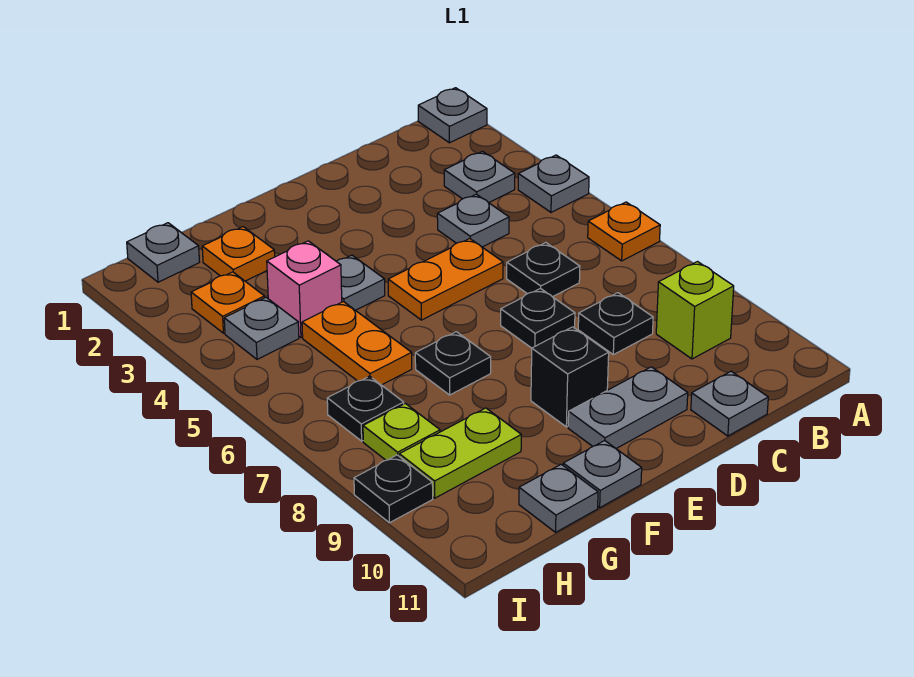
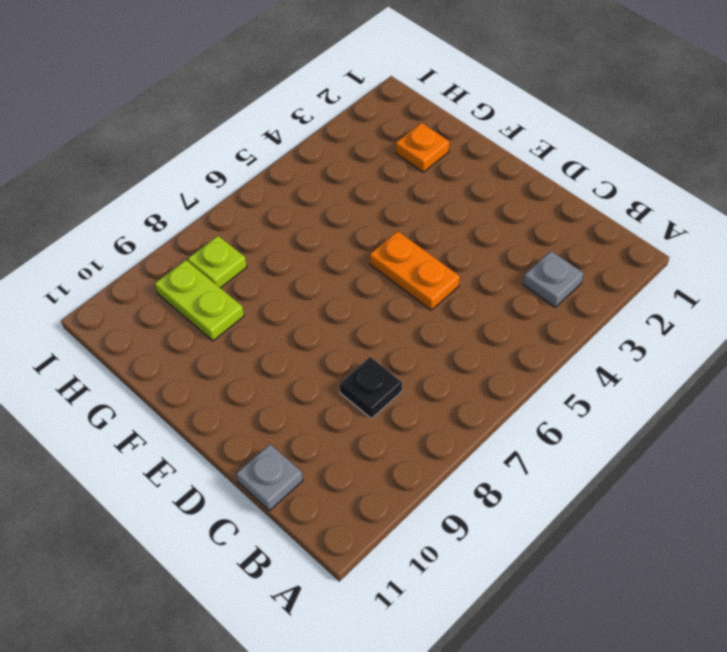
none -> grey plate A1 level 1
none -> grey plate A4 level 1
none -> orange plate A6 level 1

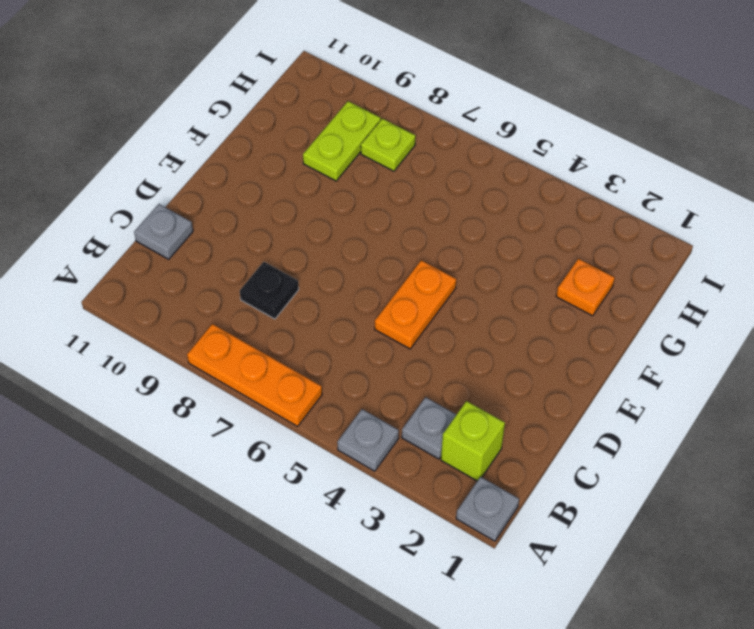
orange plate A6:A8 level 1 -> orange plate A6 level 1
lime brick B2 level 1 -> lime brick B9 level 1
none -> grey plate C4 level 1
none -> black plate C6 level 1
none -> black plate D7 level 1

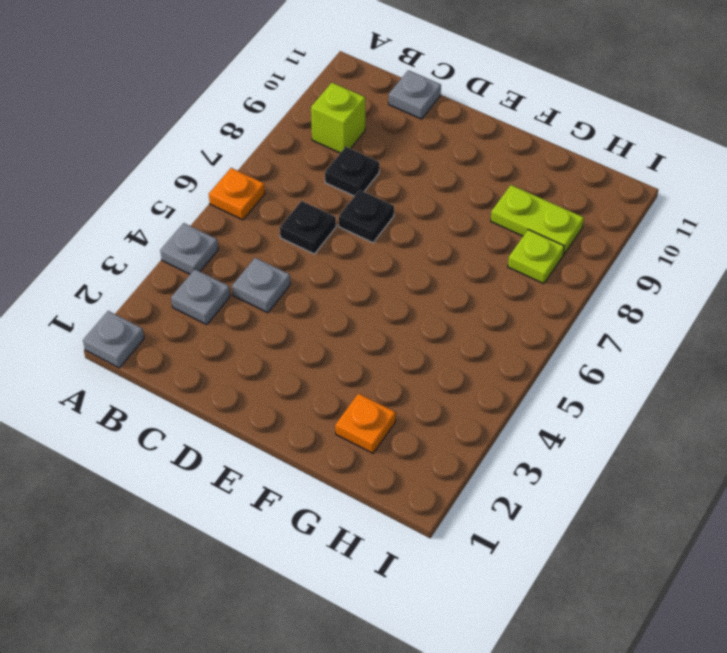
none -> orange plate D5:E5 level 1
none -> grey plate D10:E10 level 1
none -> black brick E9 level 1

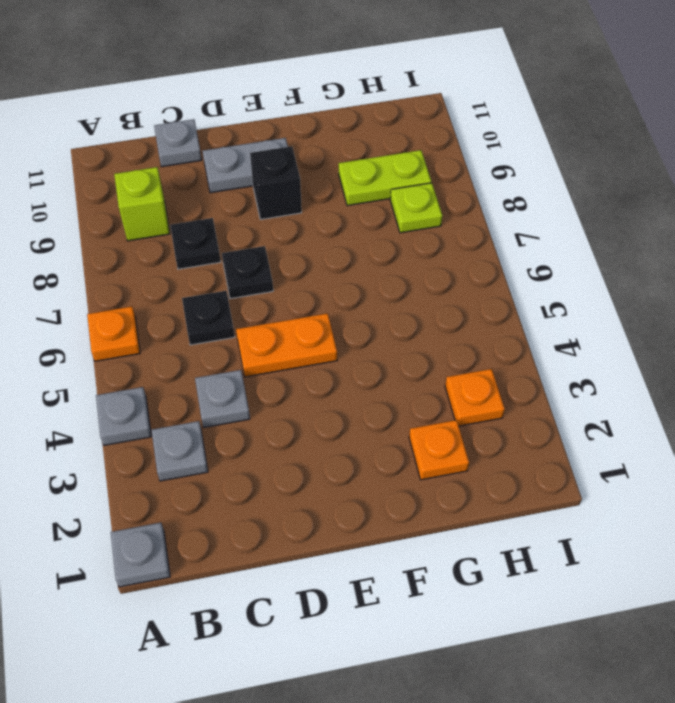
none -> grey plate F4 level 1
none -> black plate F7 level 1
none -> grey plate F11 level 1

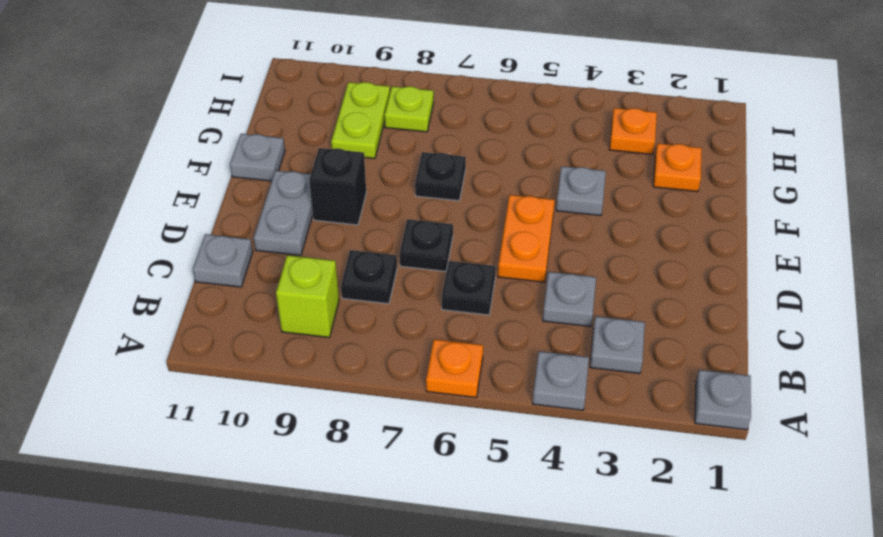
none -> pink brick G4 level 1
none -> orange plate G5:G6 level 1
none -> grey plate G11 level 1

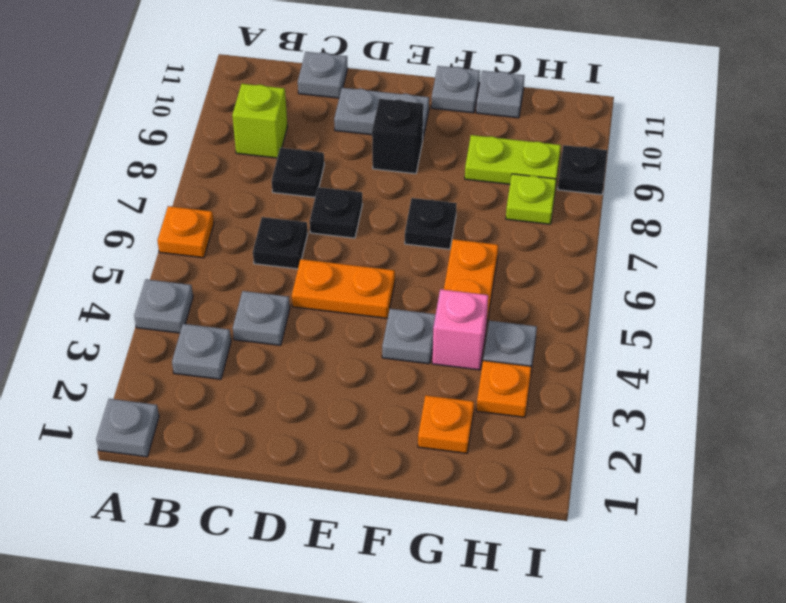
none -> grey plate H1 level 1
none -> black plate H7 level 1

